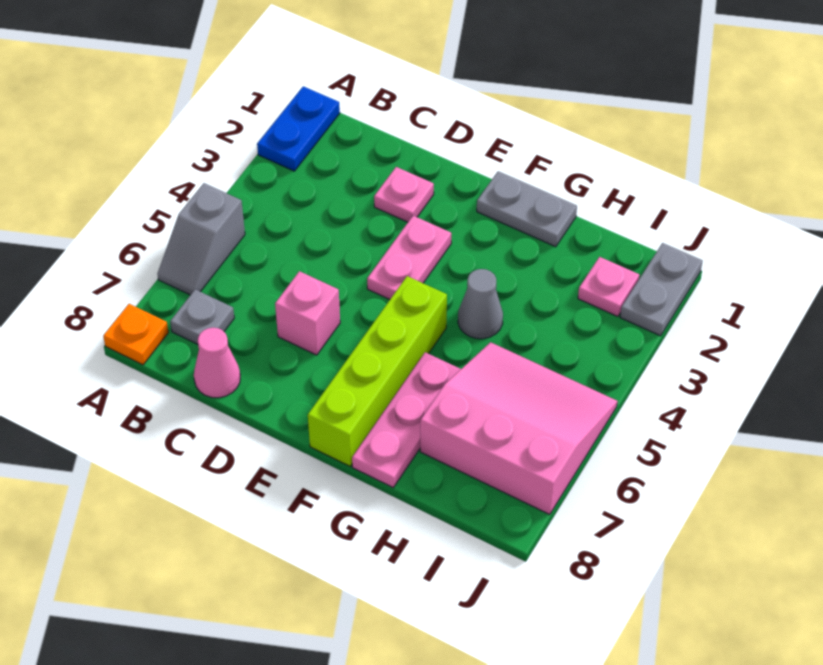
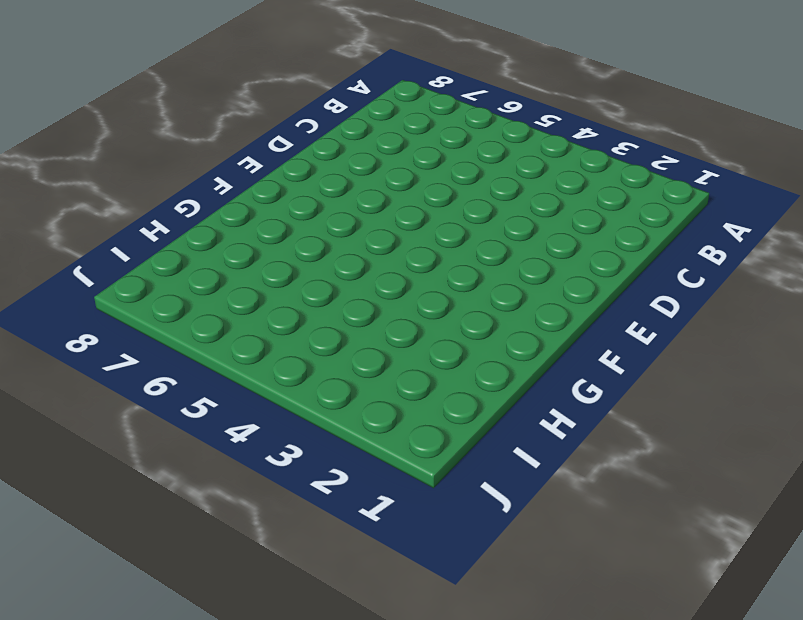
none -> blue plate A1:A2 level 1
none -> grey slope A5:A6 level 1 top 5
none -> orange plate A8 level 1

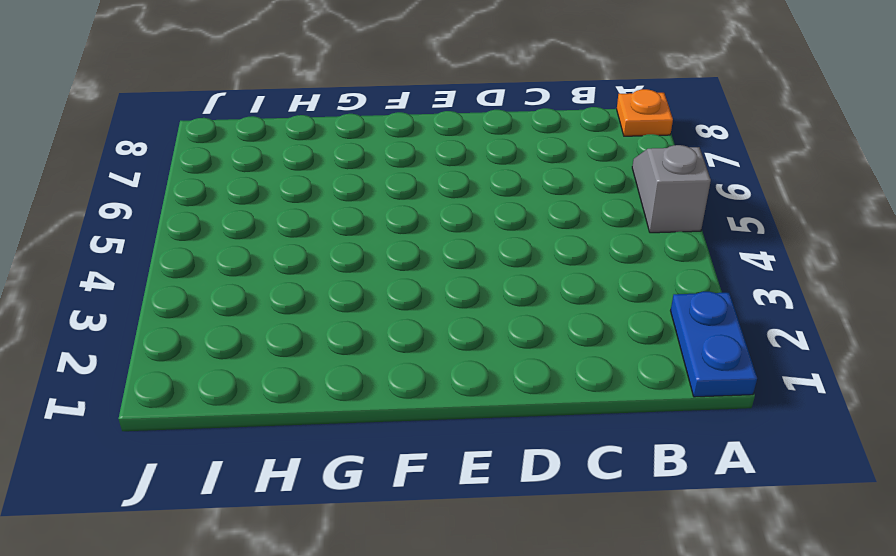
none -> grey plate B7 level 1
none -> pink cone C8 level 1
none -> pink plate D2 level 1

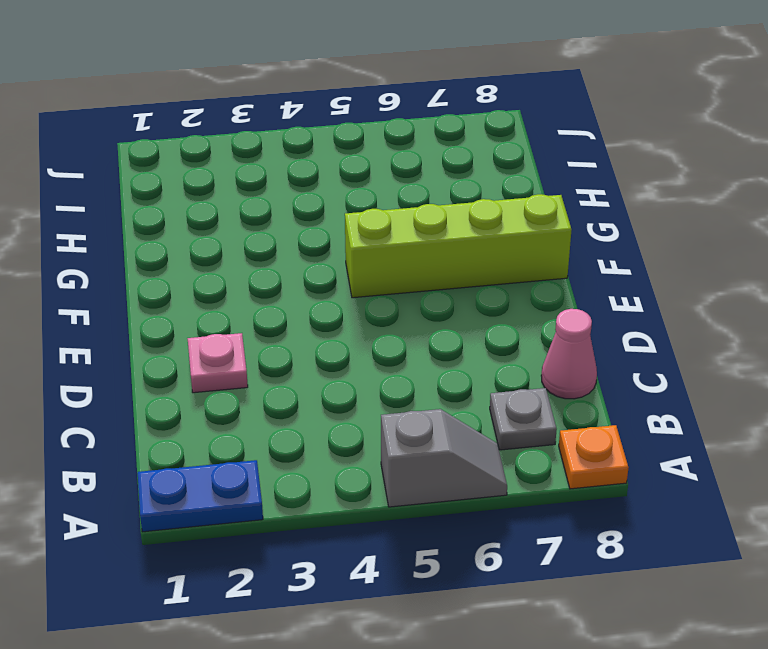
none -> pink brick D6 level 1
none -> pink plate E3:E4 level 1
none -> grey plate F1:G1 level 1

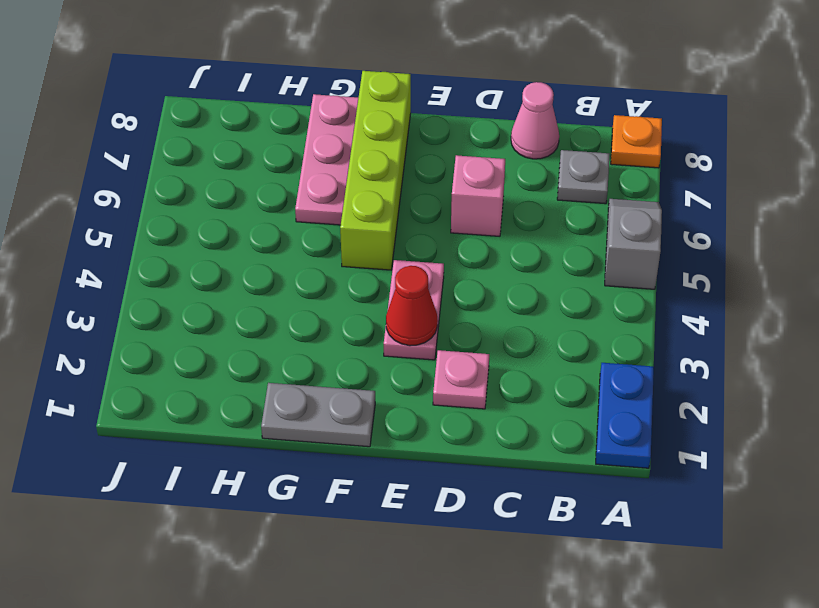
red cone E3 level 2 -> none
none -> grey cone G4 level 1
none -> pink slope H5:J7 level 1 top 7
none -> pink plate I2 level 1

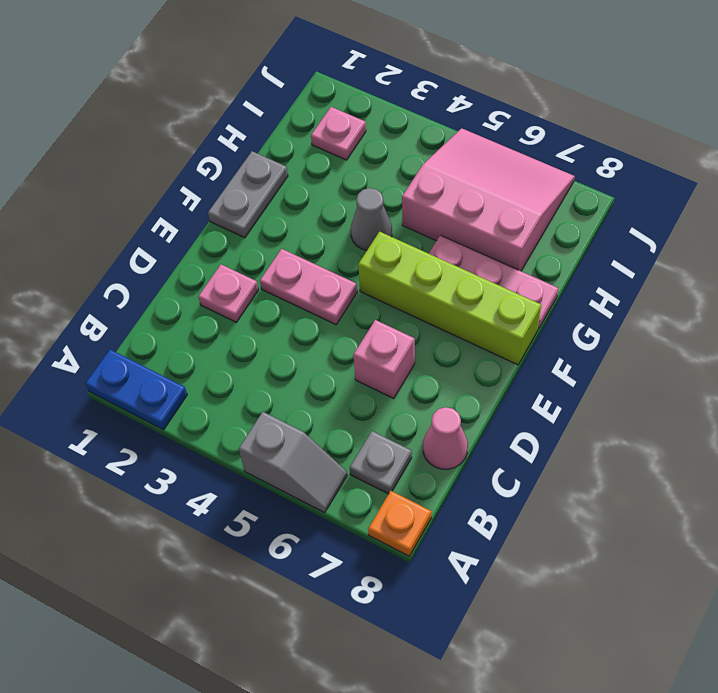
pink slope H5:J7 level 1 top H -> pink slope H5:J7 level 1 top 7
none -> grey plate J1:J2 level 1

